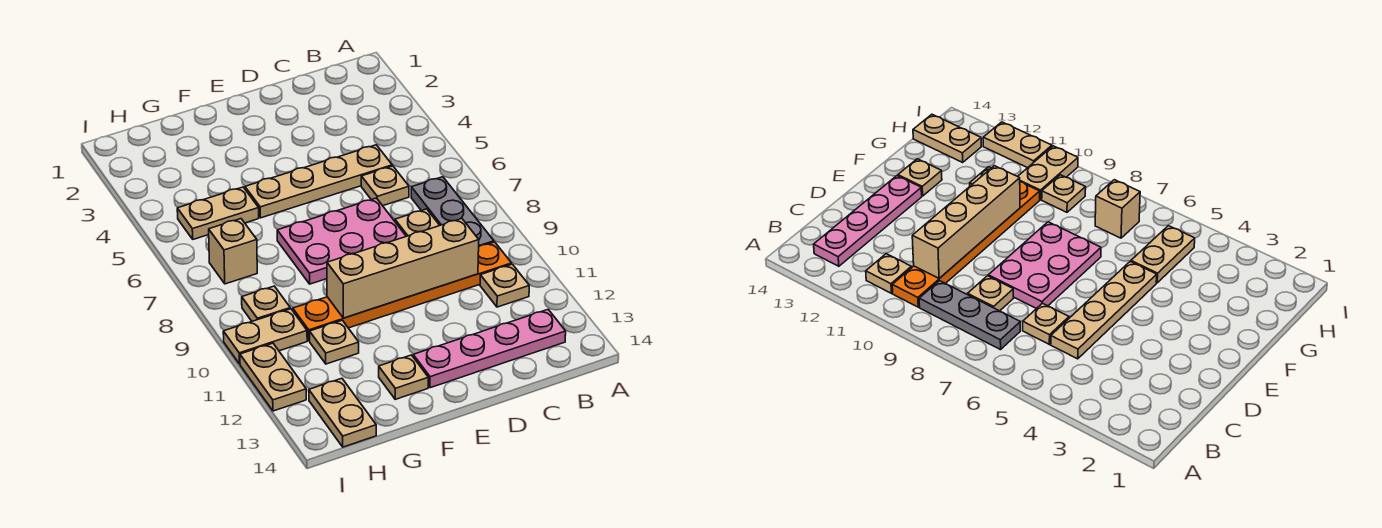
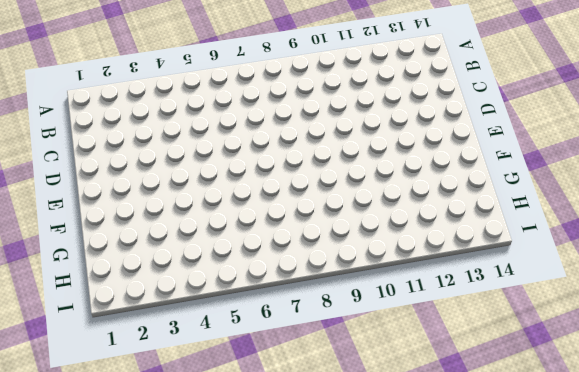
none -> grey plate B7:B9 level 1
none -> orange plate B10:G10 level 1
none -> tan plate B11 level 1

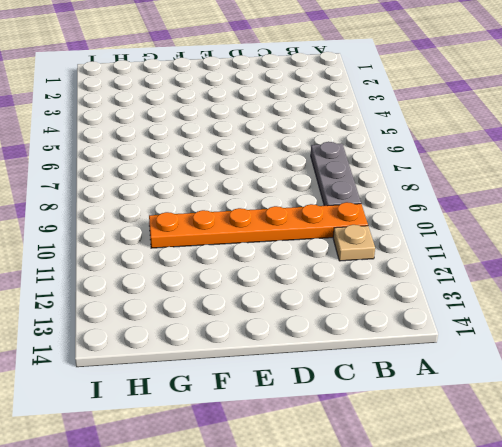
none -> pink plate B13:E13 level 1
none -> tan plate C5:F5 level 1
none -> tan plate C6 level 1

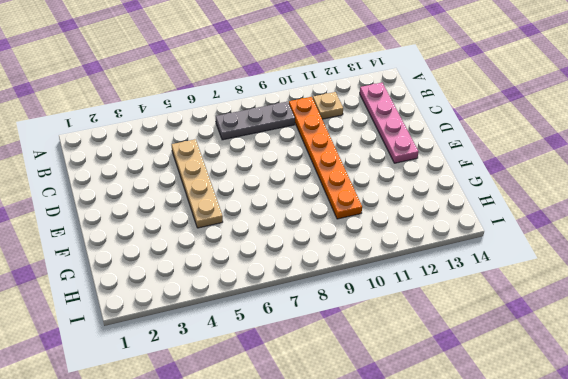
none -> tan plate C6 level 1
none -> tan plate C8 level 1
none -> pink plate D7:F8 level 1

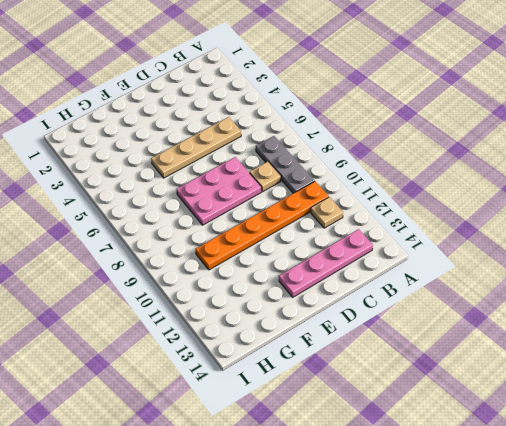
none -> tan plate C6 level 1
none -> tan plate F13 level 1
none -> tan plate G5:H5 level 1

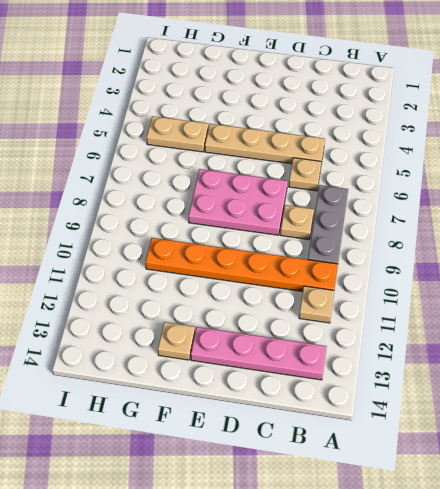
none -> tan plate G11 level 1
none -> tan brick H7 level 1
none -> tan plate H9 level 1

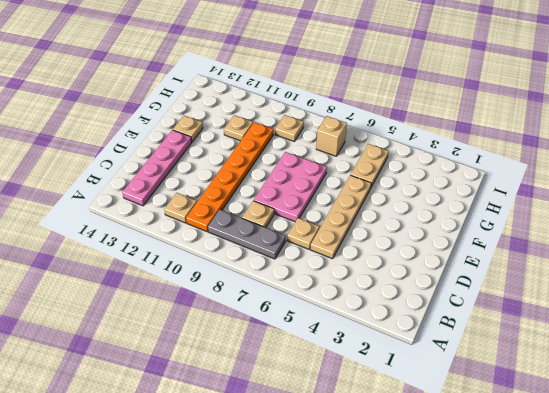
none -> tan plate H10:I10 level 1
none -> tan plate H13:H14 level 1
none -> tan plate I11:I12 level 1

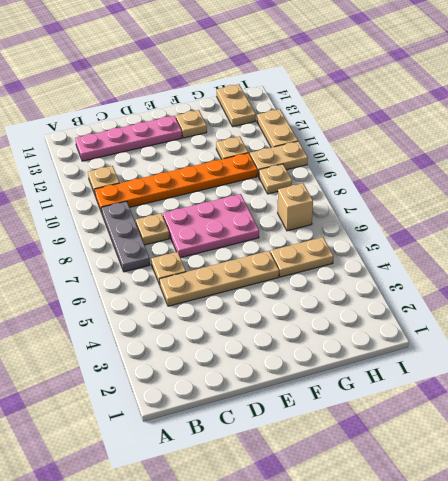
none -> tan brick C10:F10 level 2

